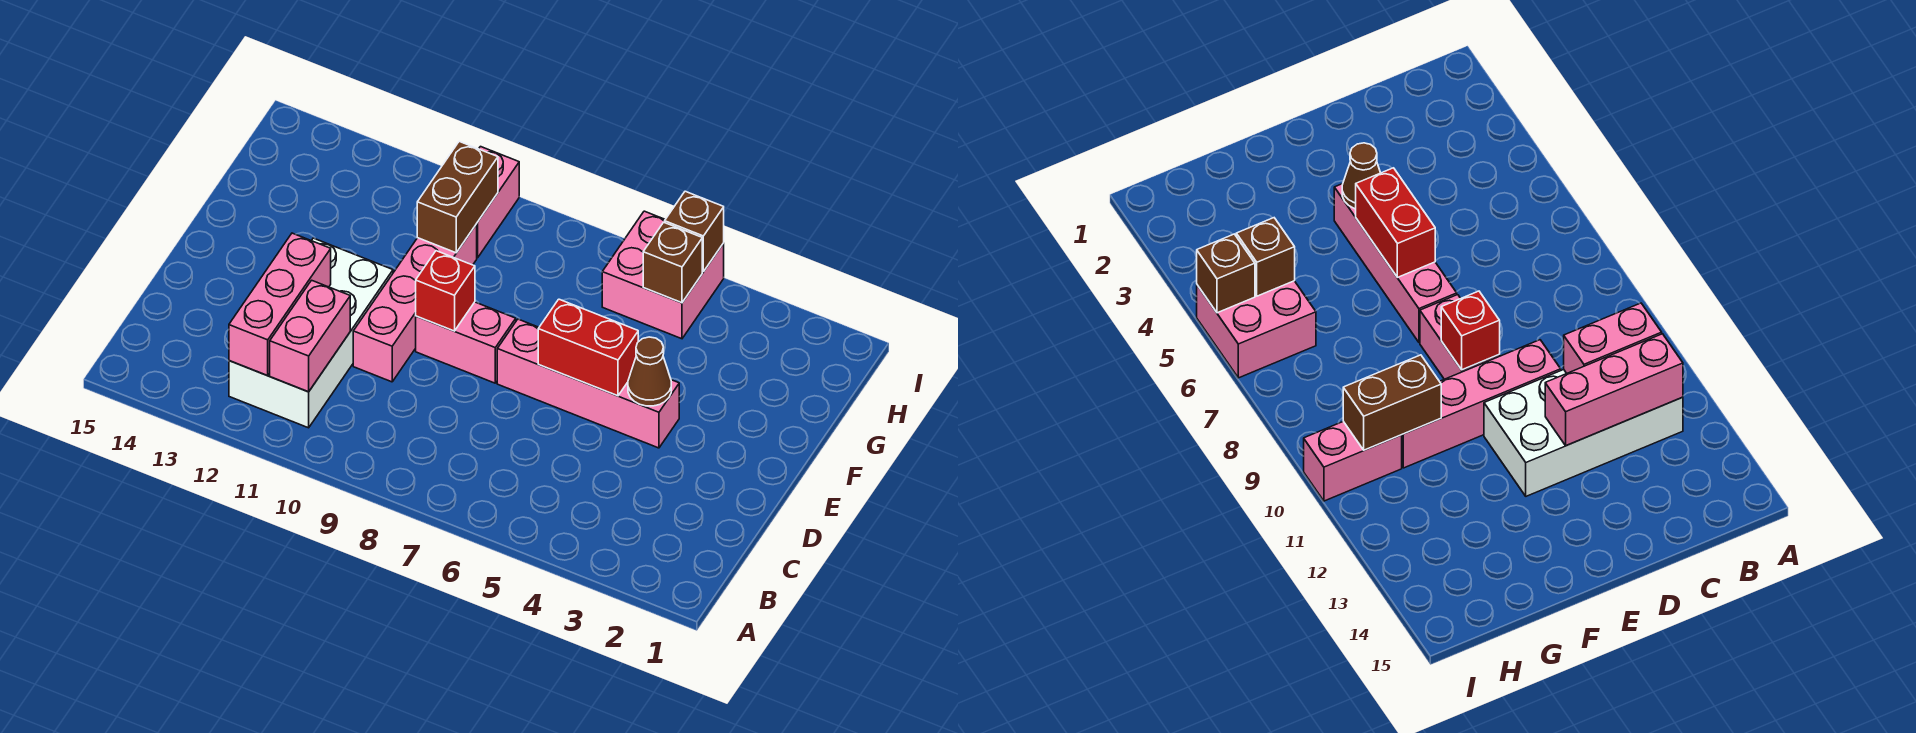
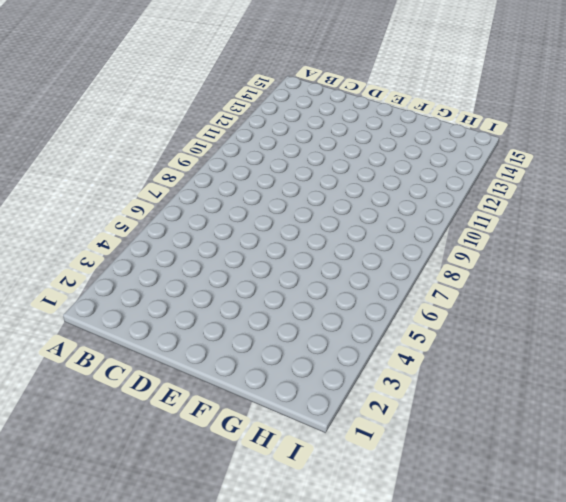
none -> white brick B11:E12 level 1
none -> pink brick D10:G10 level 1
none -> pink brick E4:E7 level 1

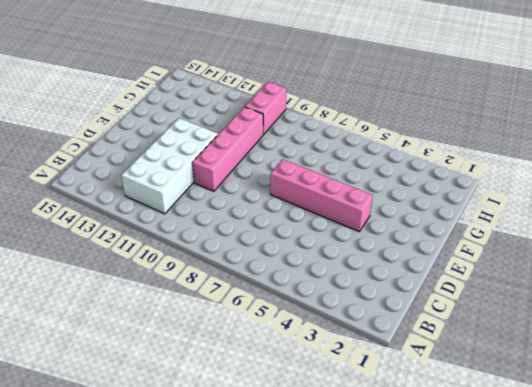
none -> pink brick E8:E9 level 1
none -> pink brick H5:I6 level 1
none -> pink brick B11:C11 level 2

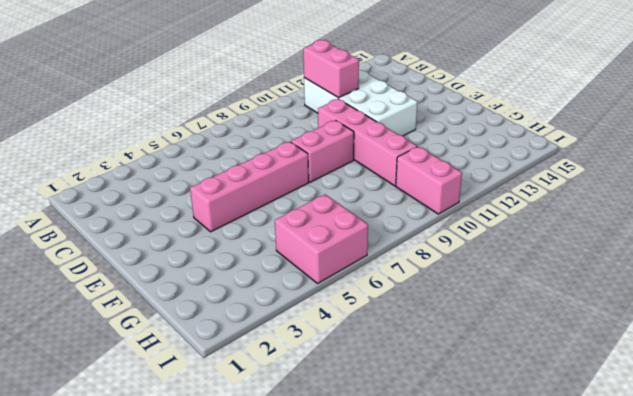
none -> pink brick B12:D12 level 2
none -> brown cone E4 level 2
none -> red brick E5:E6 level 2

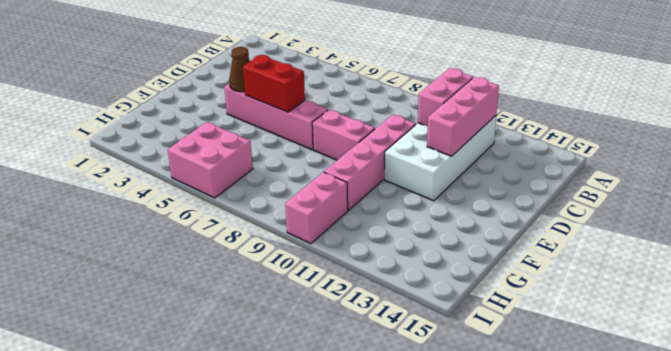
none -> red brick E9 level 2
none -> brown brick G10:H10 level 2
none -> brown brick H5 level 2

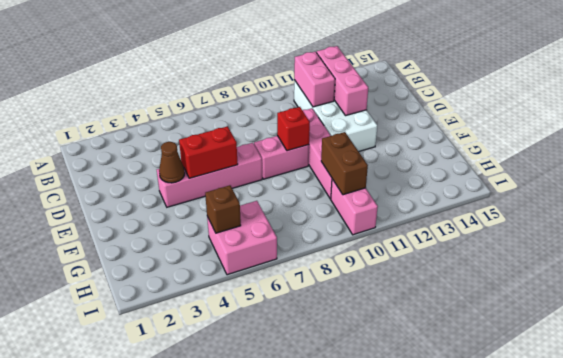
none -> brown brick I5 level 2

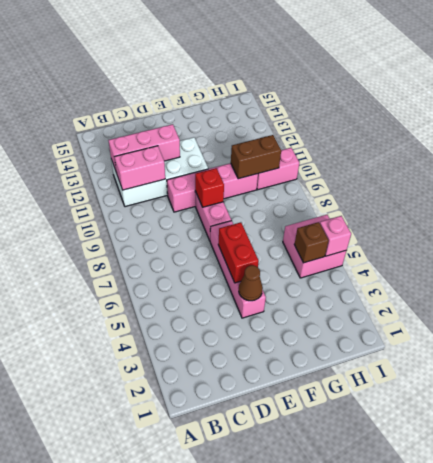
pink brick I5 level 2 -> brown brick I5 level 2

